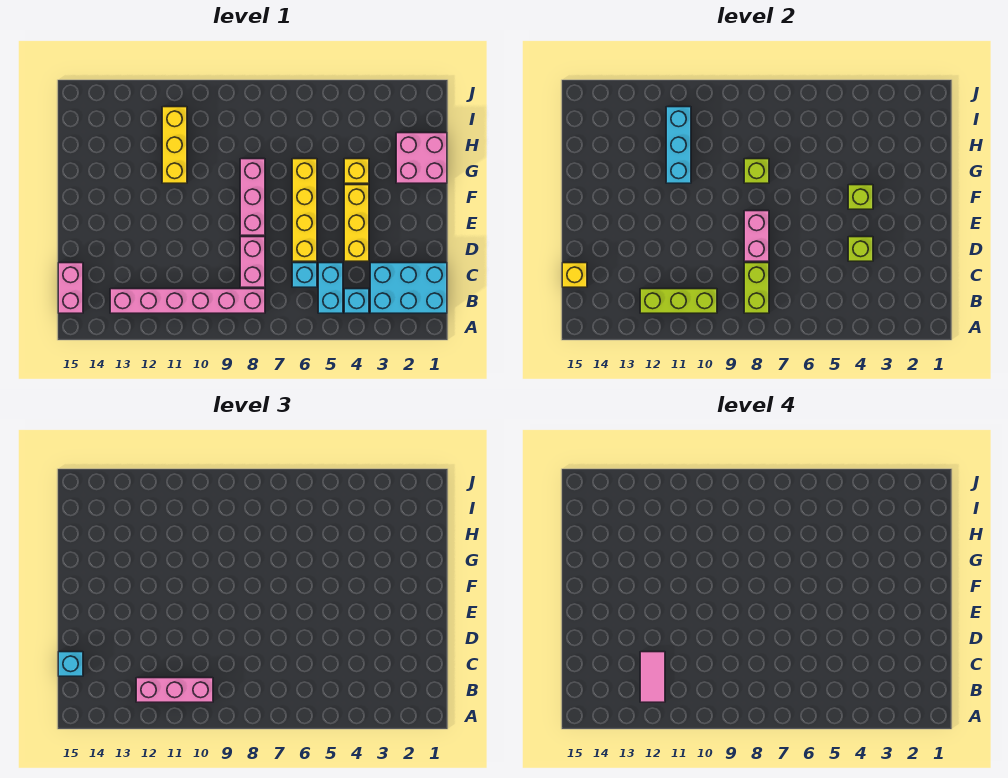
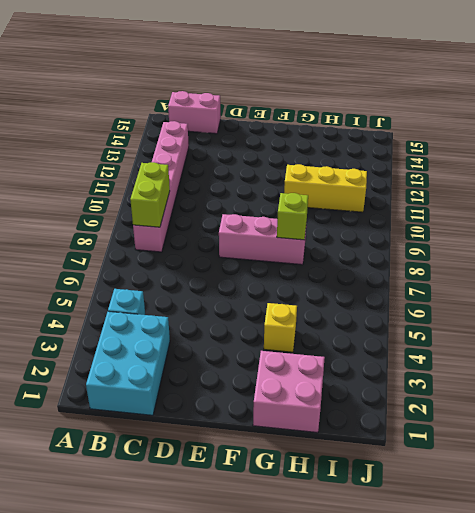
lime brick B8:B9 level 2 -> lime brick B8:C8 level 2
none -> cyan brick B5:C5 level 1
none -> cyan brick C6 level 1
none -> pink brick C8:D8 level 1

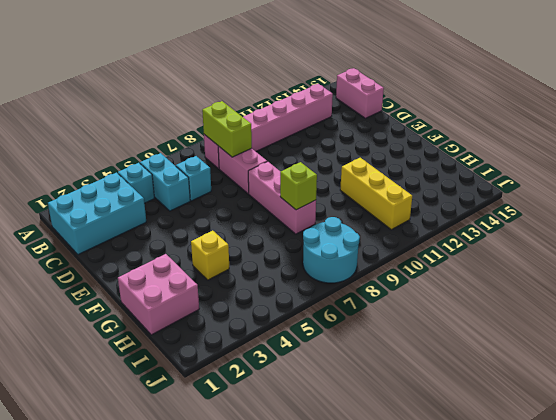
cyan round brick I7:J8 level 1 -> none
none -> yellow brick D4:F4 level 1
none -> yellow brick D6:G6 level 1
none -> lime brick B10:B12 level 2

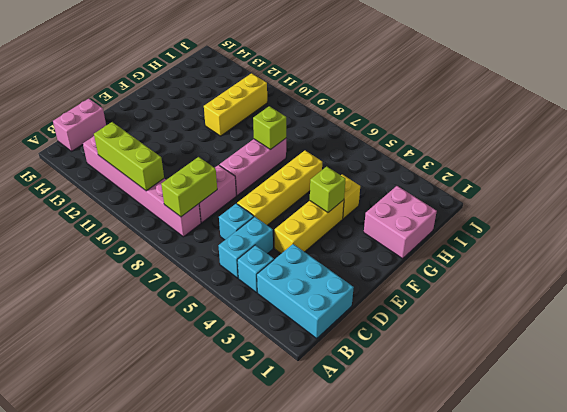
none -> yellow brick C15 level 2
none -> lime brick D4 level 2
none -> pink brick D8:E8 level 2

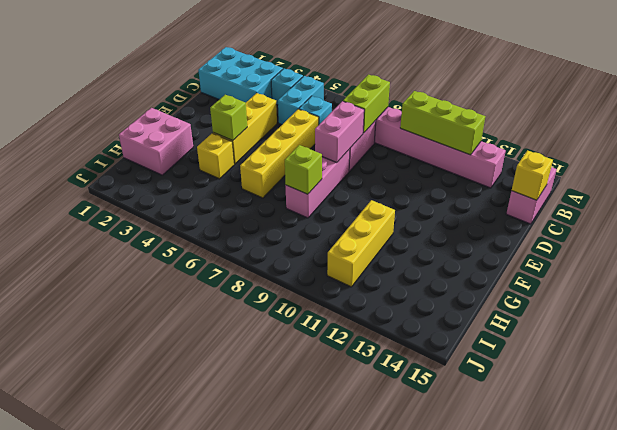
none -> lime brick D4 level 2
none -> cyan brick G11:I11 level 2
none -> pink brick B10:B12 level 3

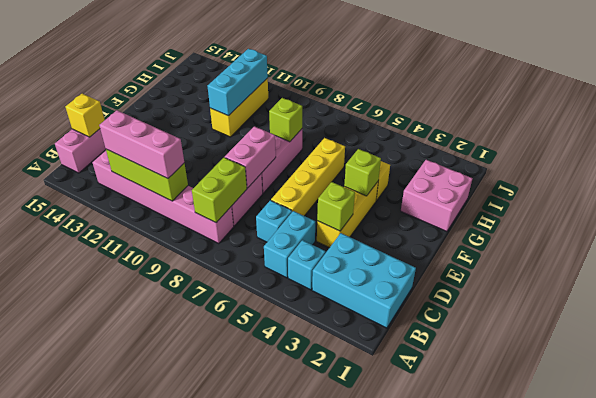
none -> cyan brick C15 level 3
none -> pink tile B12:C12 level 4

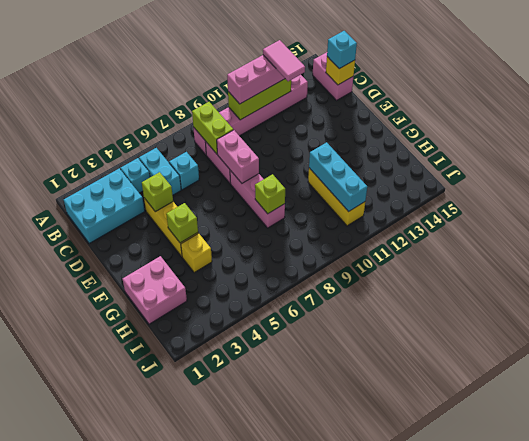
none -> yellow brick D6:G6 level 1

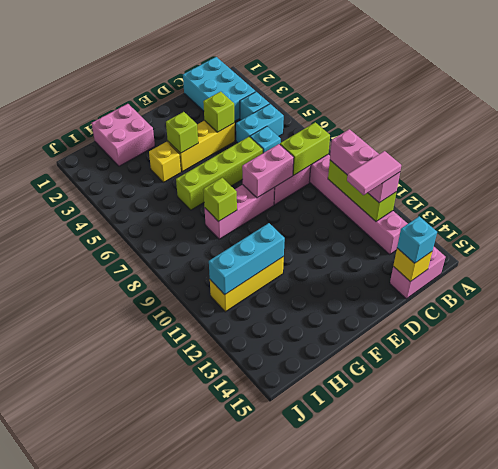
lime brick D6:G6 level 1 -> yellow brick D6:G6 level 1

